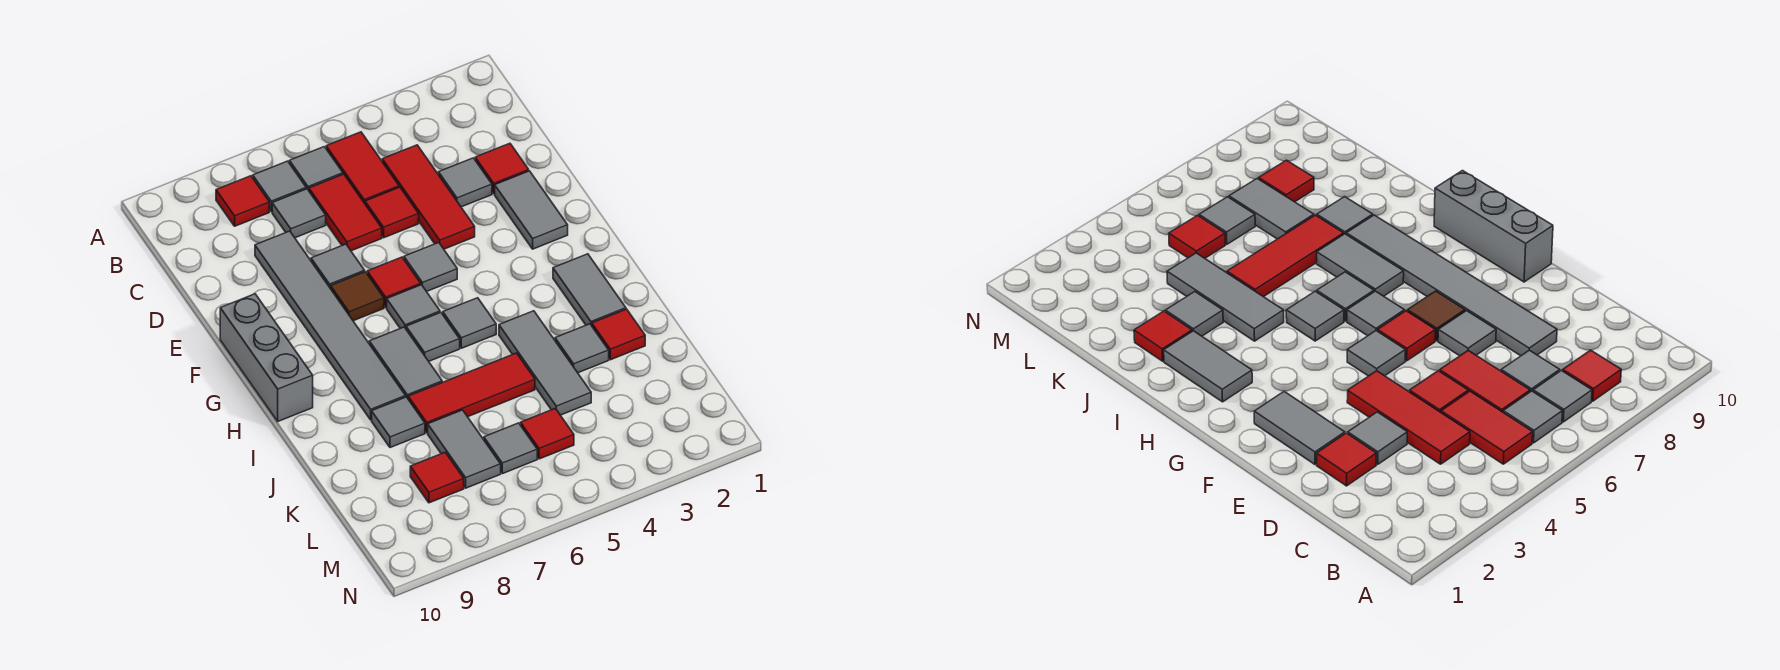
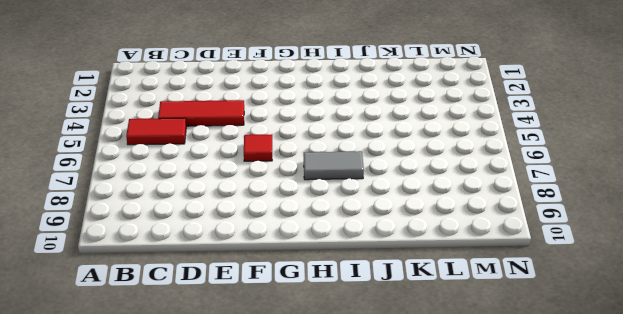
none -> grey tile B6 level 1
none -> grey tile B7 level 1
none -> red tile B8 level 1
none -> red tile C6:D6 level 1

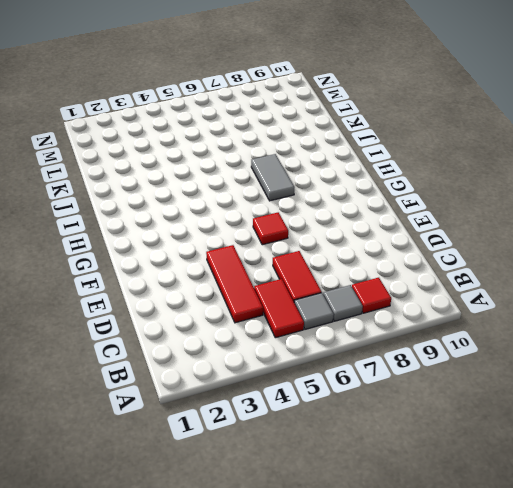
none -> grey tile C7 level 1
none -> red tile D2 level 1
none -> grey tile D3 level 1
none -> red tile D5 level 1

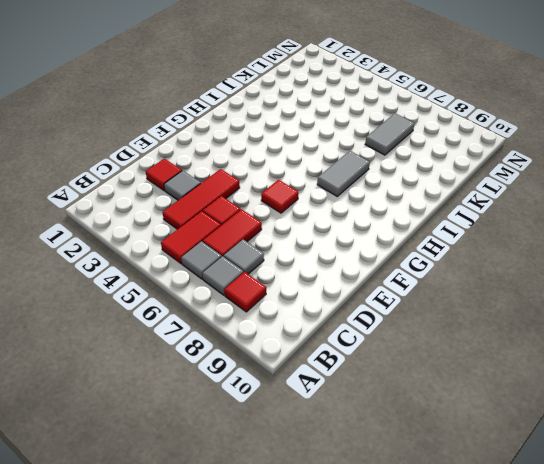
none -> grey tile D8:I8 level 1
none -> grey tile E2:F2 level 1
none -> grey tile E7 level 1
none -> grey tile F5 level 1

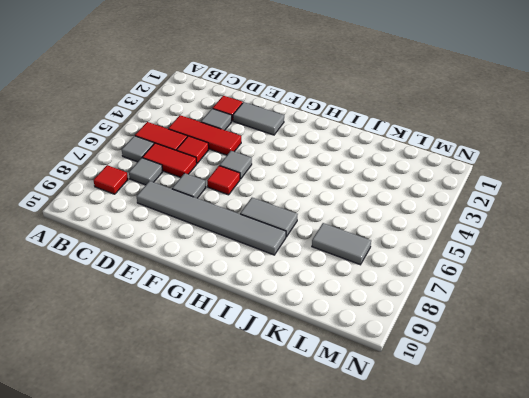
none -> grey tile B7 level 1
none -> brown tile F7 level 1
none -> grey brick F10:H10 level 1
none -> grey tile G6 level 1

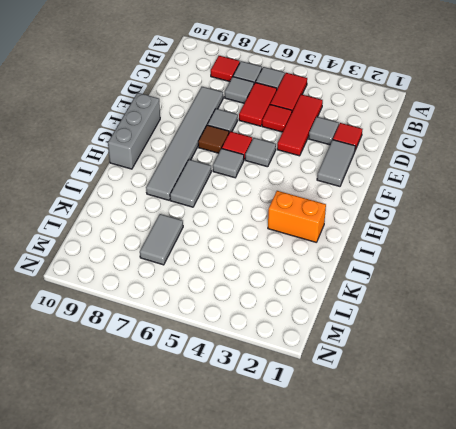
orange brick I2:I3 level 1 -> grey tile H2:I2 level 1
none -> grey tile H5 level 1
none -> grey tile H6 level 1
none -> grey tile I4:K4 level 1
none -> red tile J2 level 1

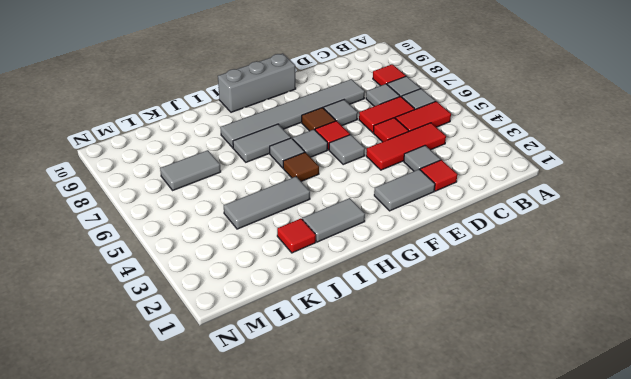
brown tile H5 level 1 -> grey tile H5 level 1
none -> grey tile J3 level 1
none -> red tile J5:J7 level 1
none -> grey tile J8 level 1
none -> red tile L5 level 1

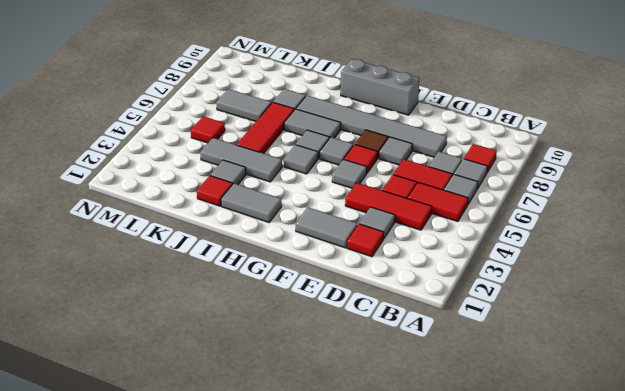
none -> grey tile L6 level 1
none -> red tile L8 level 1

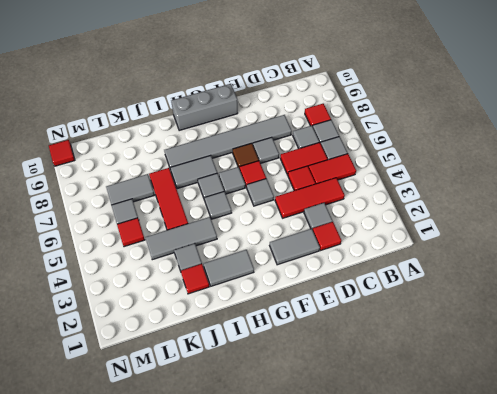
red tile N10 level 1 -> red tile L8 level 1
none -> grey tile J8 level 1

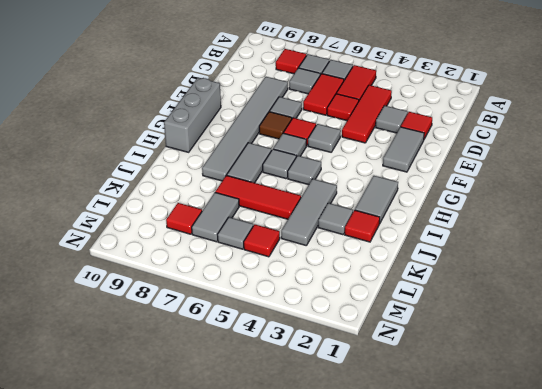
none -> grey tile J8 level 1

